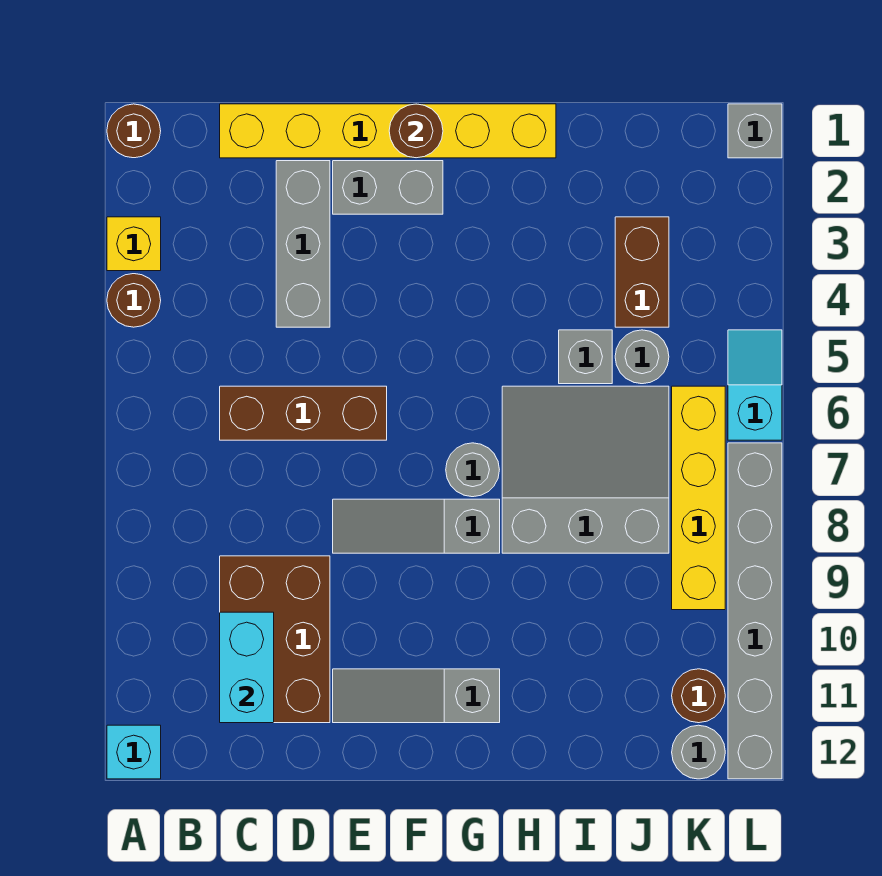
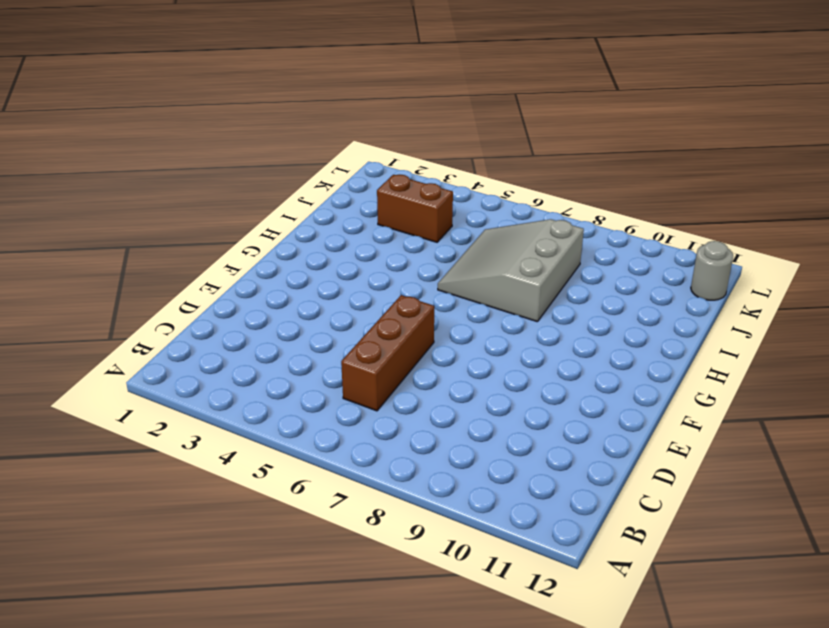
none -> brown round brick A1 level 1
none -> yellow brick A3 level 1
none -> brown round brick A4 level 1

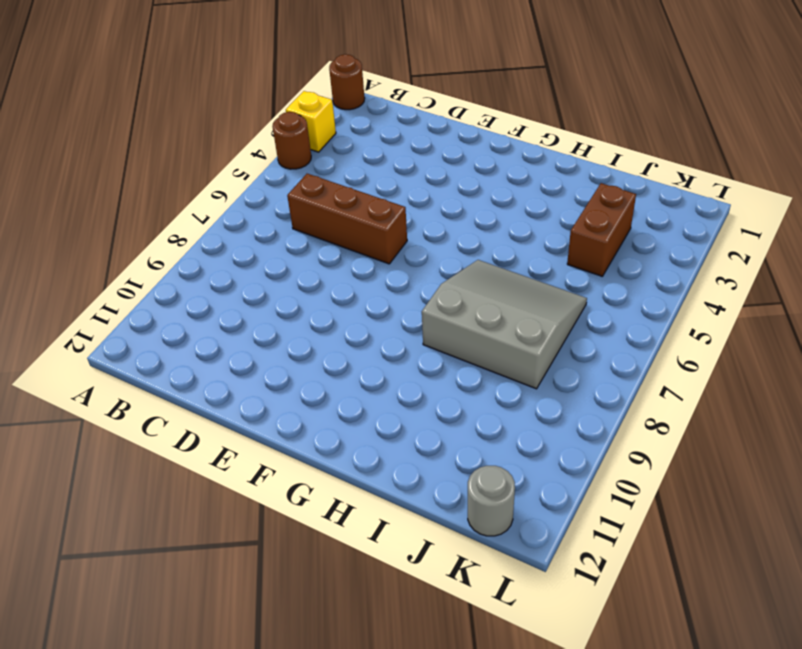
none -> cyan brick A12 level 1
none -> yellow brick C1:H1 level 1
none -> brown brick C9:D11 level 1

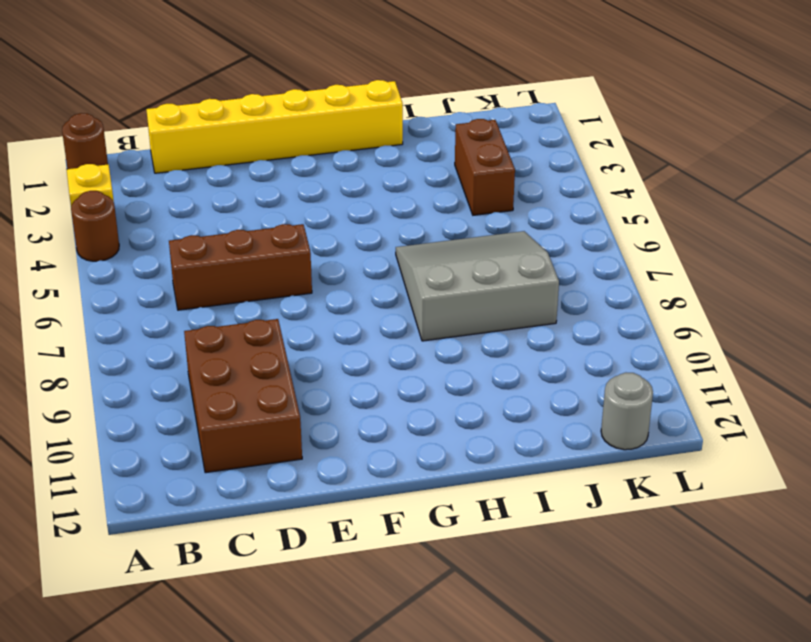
none -> cyan brick A12 level 1
none -> grey brick D2:D4 level 1
none -> grey brick E2:F2 level 1

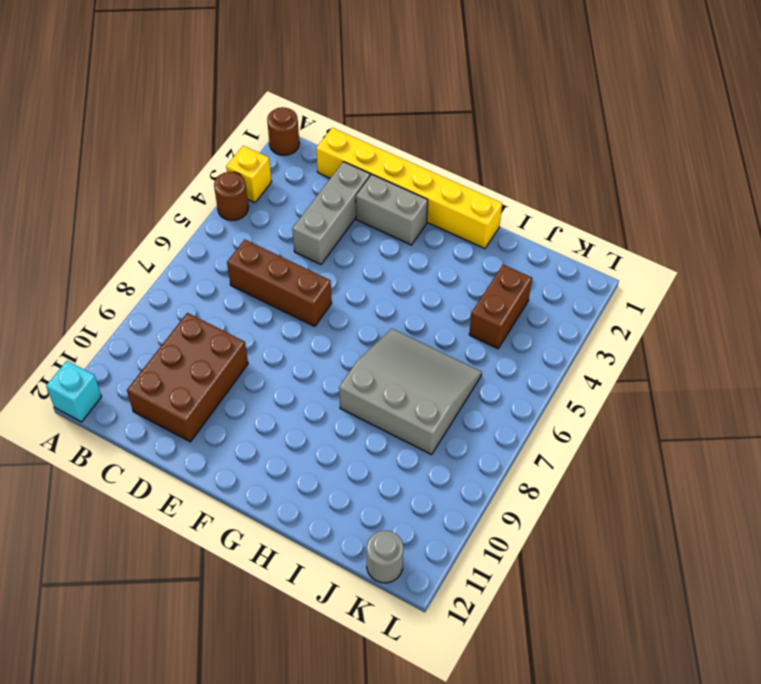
none -> grey slope E8:G8 level 1 top G
none -> grey slope E11:G11 level 1 top G
none -> grey round brick G7 level 1

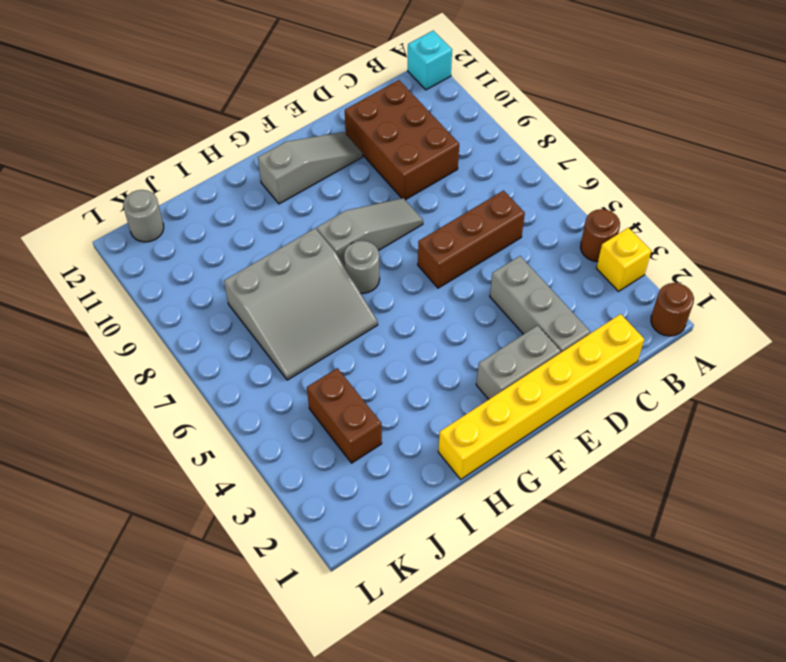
none -> grey brick I5 level 1
none -> grey round brick J5 level 1
none -> yellow brick K6:K9 level 1

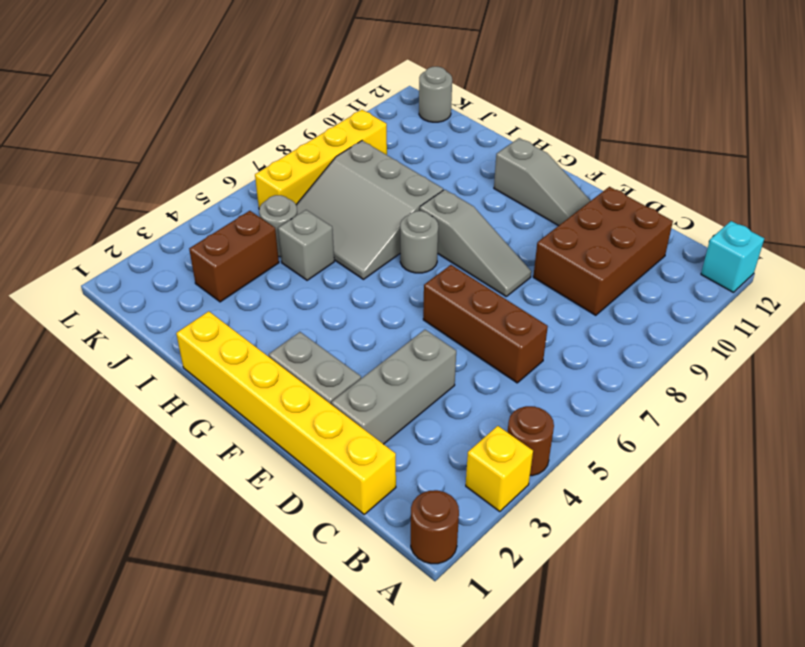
none -> brown round brick K11 level 1
none -> grey brick L1 level 1
none -> cyan slope L5:L6 level 1 top 6

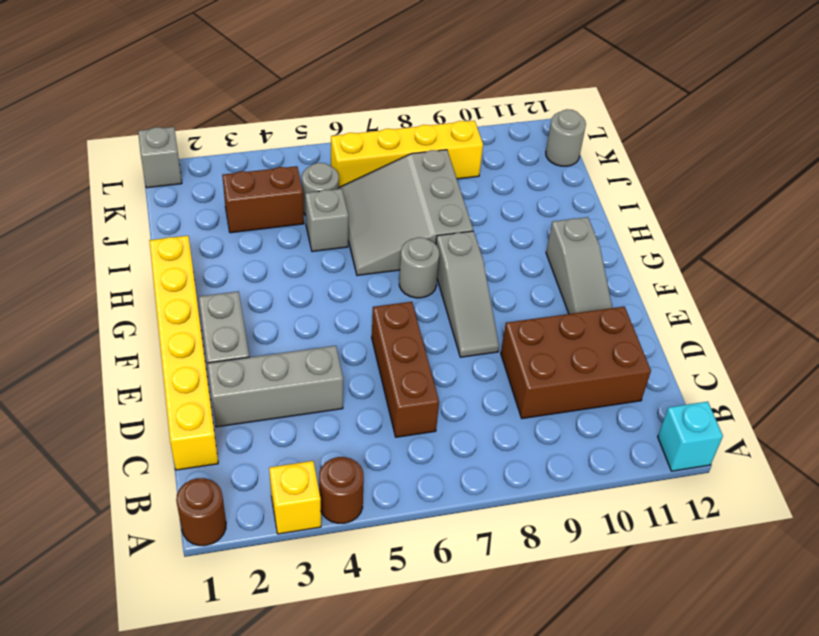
none -> brown round brick K11 level 1
none -> cyan slope L5:L6 level 1 top 6
none -> grey brick L7:L12 level 1

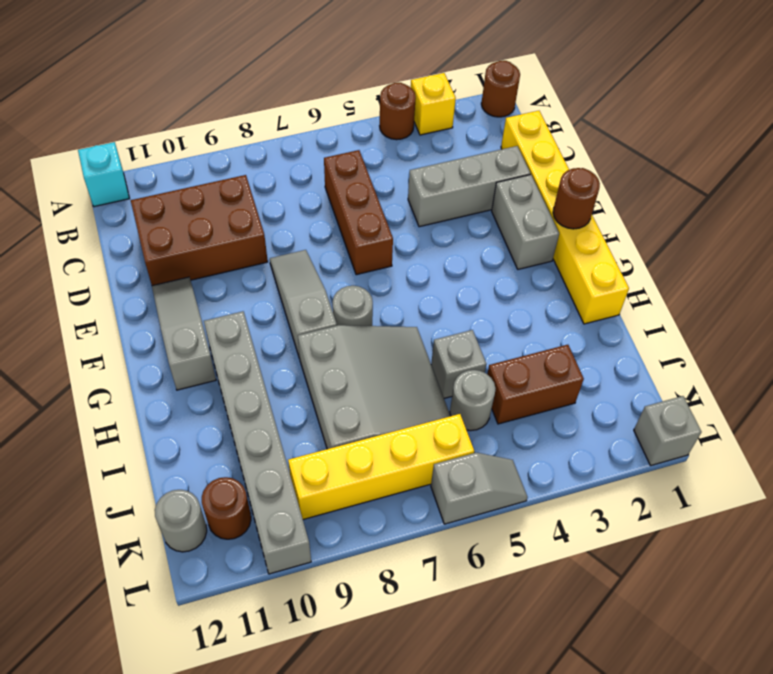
grey brick G10:L10 level 1 -> grey brick L7:L12 level 1
grey slope L5:L6 level 1 top 6 -> cyan slope L5:L6 level 1 top 6
none -> cyan brick C10:C11 level 2

